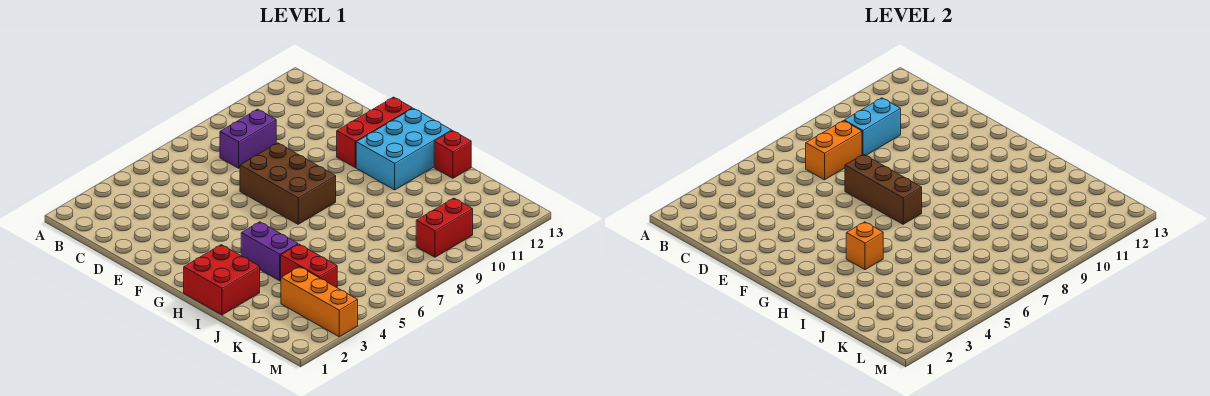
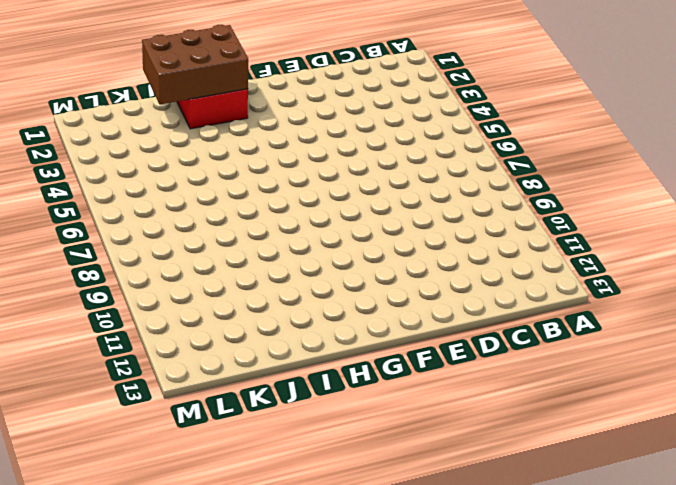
brown brick H1:J2 level 2 -> brown brick E7:G8 level 1
none -> purple brick C8:C9 level 1
none -> red brick F11:F13 level 1
none -> cyan brick G11:H13 level 1

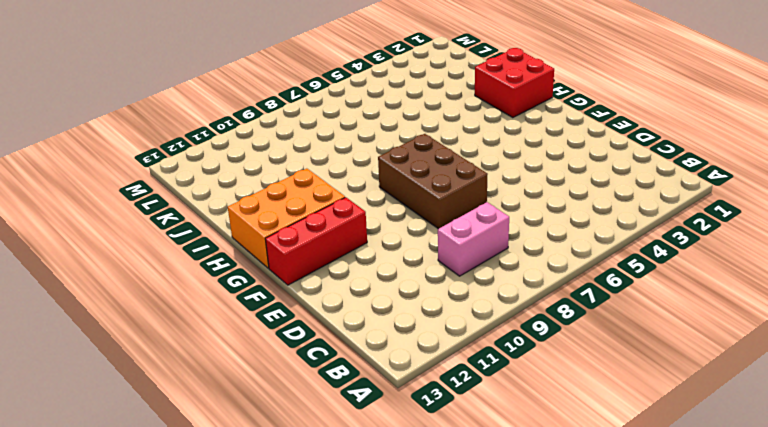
pink brick C8:C9 level 1 -> purple brick C8:C9 level 1
orange brick G11:H13 level 1 -> cyan brick G11:H13 level 1
none -> purple brick H4:I4 level 1
none -> red brick I13 level 1
none -> red brick J4:K4 level 1

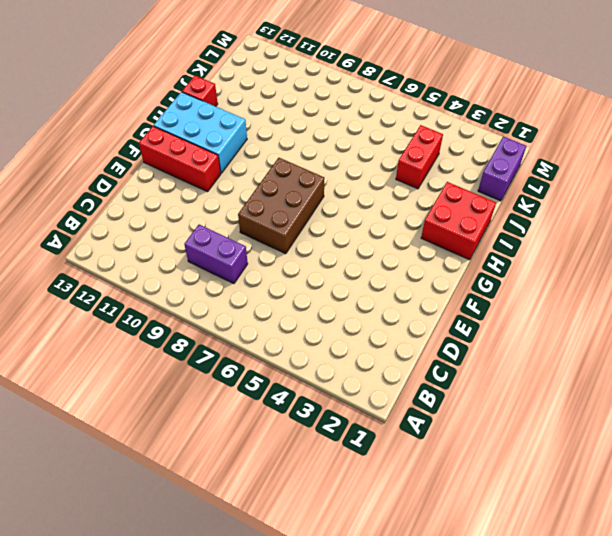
purple brick K1:L1 level 1 -> purple brick H4:I4 level 1
none -> orange brick K3:M3 level 1
none -> red brick L9:L10 level 1
none -> orange brick C7:C8 level 2

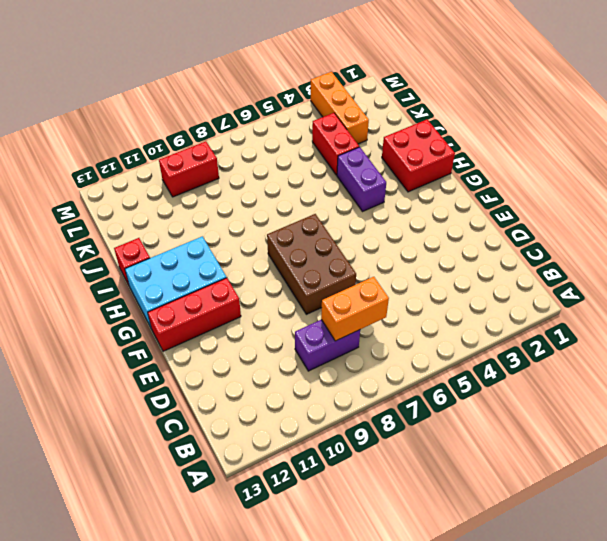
none -> cyan brick C9:C10 level 2
none -> brown brick E7:G7 level 2
none -> orange brick H4 level 2

